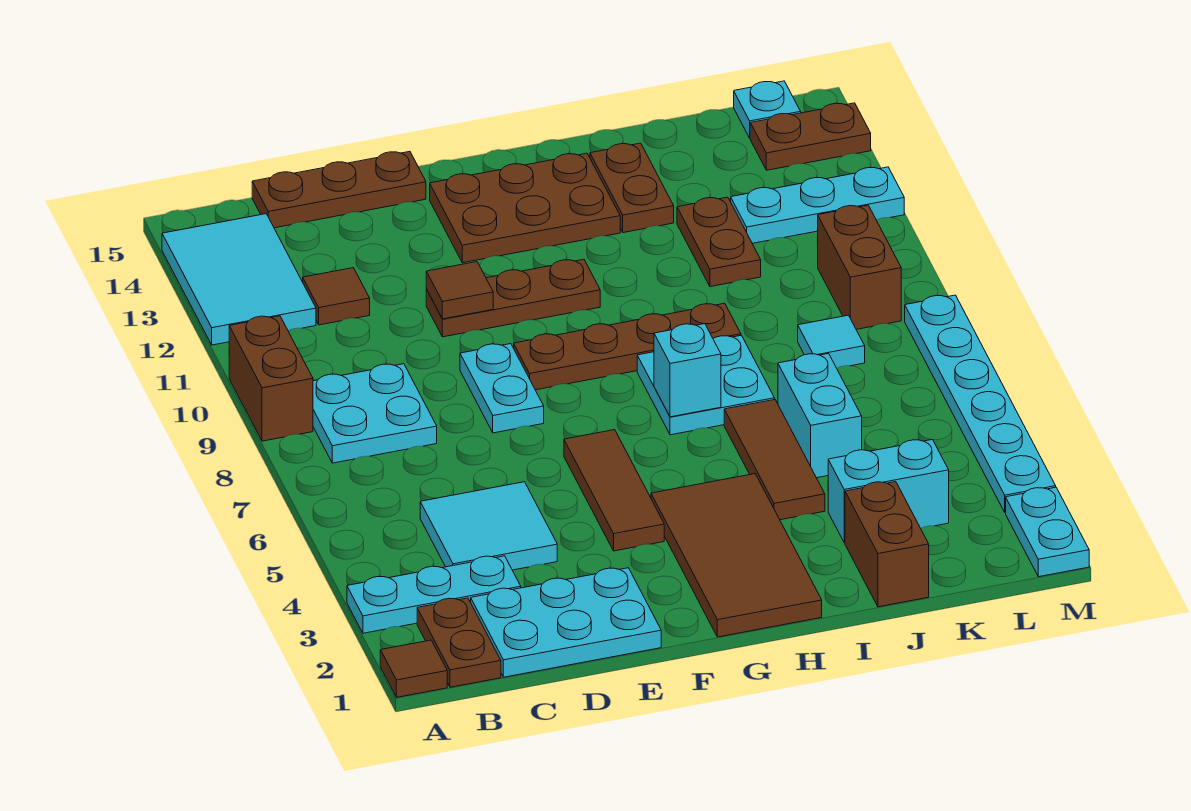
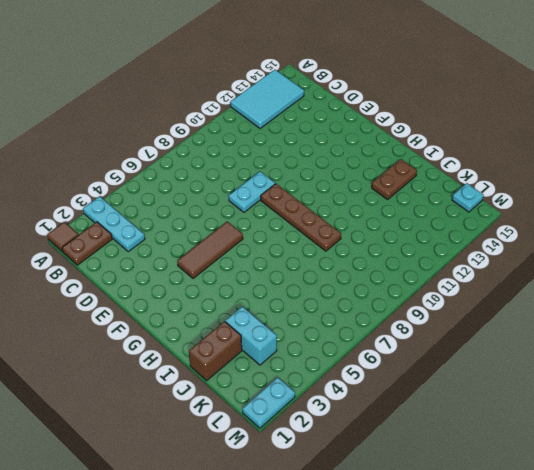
none -> brown brick A9:A10 level 1
none -> cyan plate B8:C9 level 1
none -> cyan plate C1:E2 level 1
none -> cyan tile C4:D5 level 1

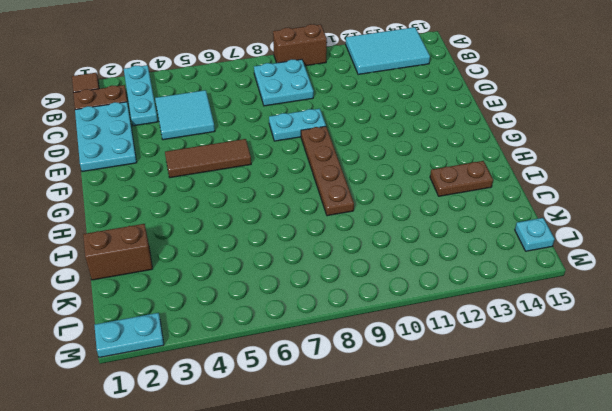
none -> brown tile C12 level 1
none -> brown plate C15:E15 level 1
none -> brown plate E11:G11 level 1
none -> brown plate F13:H14 level 1

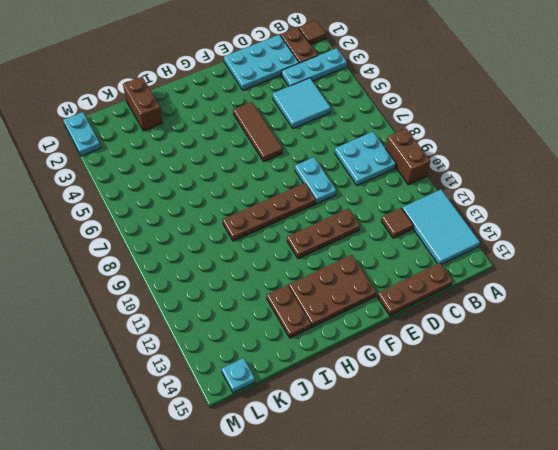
none -> brown tile G1:H4 level 1
none -> cyan plate H7:I8 level 1
none -> brown tile I4:I6 level 1
none -> cyan brick J3:K3 level 1

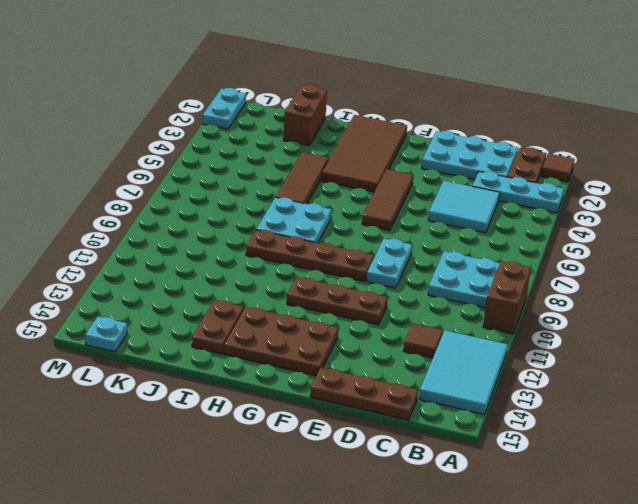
none -> cyan brick J3:K3 level 1
none -> cyan brick J5:J6 level 1
none -> brown plate J11:J12 level 1
none -> cyan tile K8 level 1

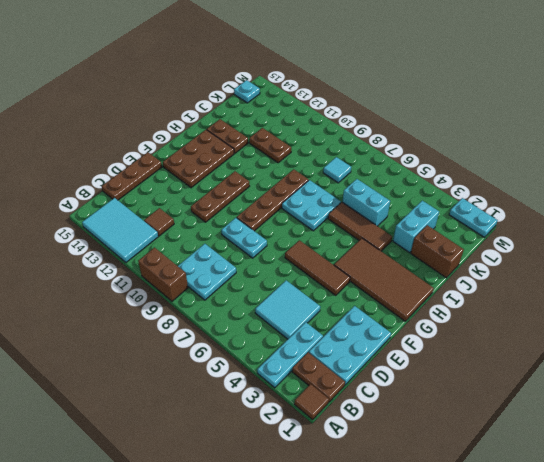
none -> cyan plate K12:M12 level 1
none -> brown brick L9:L10 level 1
none -> brown plate L14:M14 level 1
none -> cyan plate M3:M8 level 1

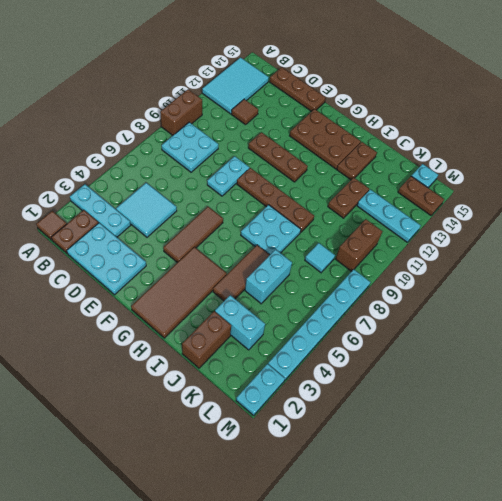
none -> brown tile E11 level 2
none -> cyan brick H7 level 2

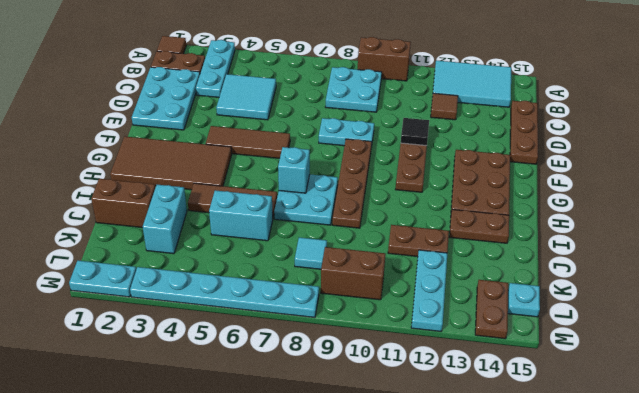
black tile E11 level 2 -> brown tile E11 level 2

